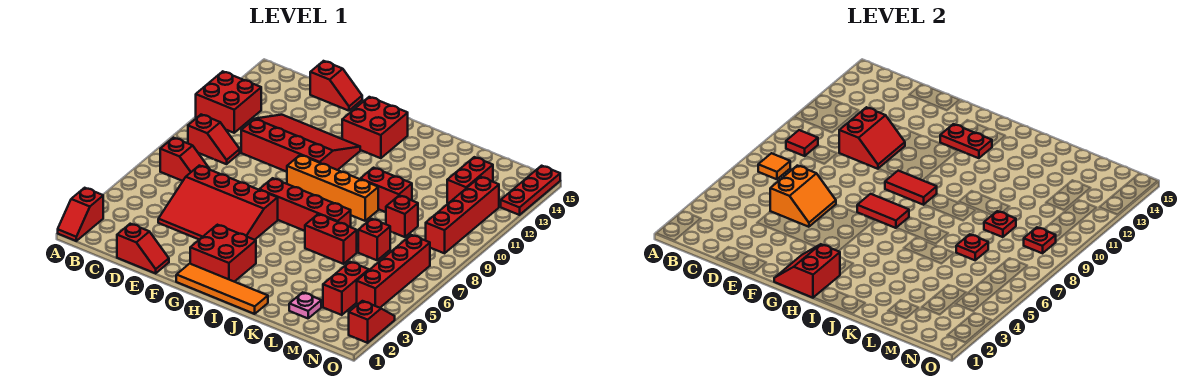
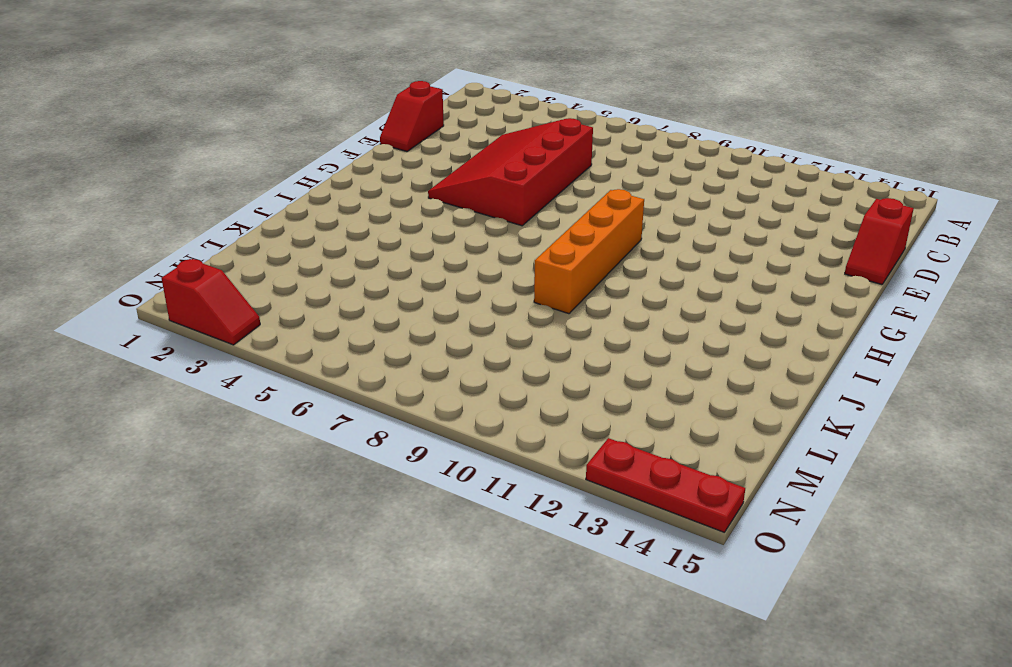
none -> red slope A1:A2 level 1 top 2
none -> red brick A11:B12 level 1
none -> red slope B7:C7 level 1 top B
none -> red slope B9:C9 level 1 top B

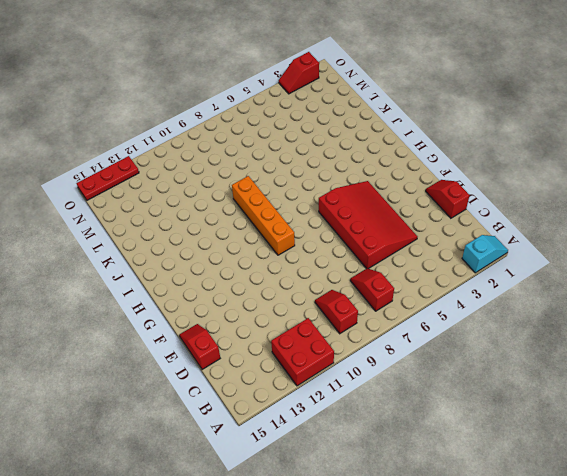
cyan slope A1:A2 level 1 top 2 -> red slope A1:A2 level 1 top 2
none -> red slope D10:G12 level 1 top 10
none -> orange tile G1:J1 level 1
none -> red brick G2:H3 level 1
none -> red brick G7:J7 level 1

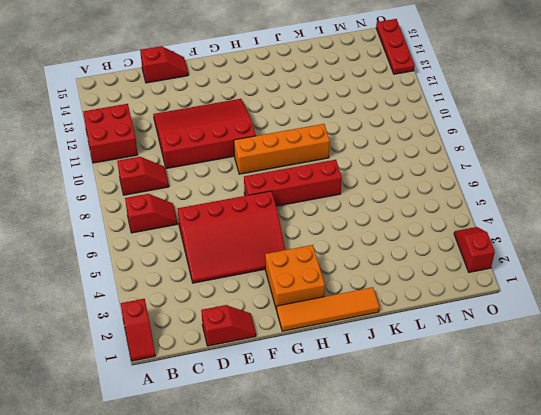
orange brick G2:H3 level 1 -> red brick G2:H3 level 1
none -> red brick G13:H14 level 1
none -> red brick J6:K6 level 1
none -> red brick J10:K10 level 1
none -> pink plate L2 level 1

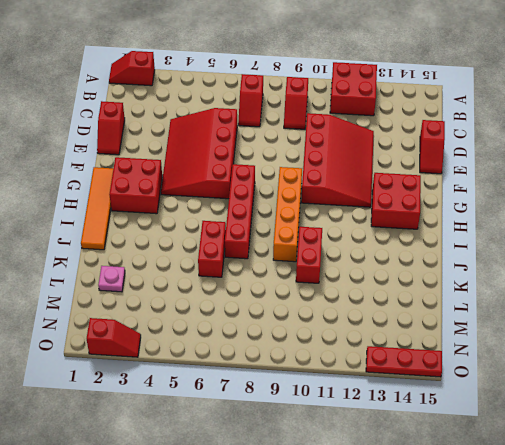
none -> red brick L7 level 1
none -> red brick L9 level 1
none -> red brick M3:M4 level 1
none -> red brick M12:M13 level 1

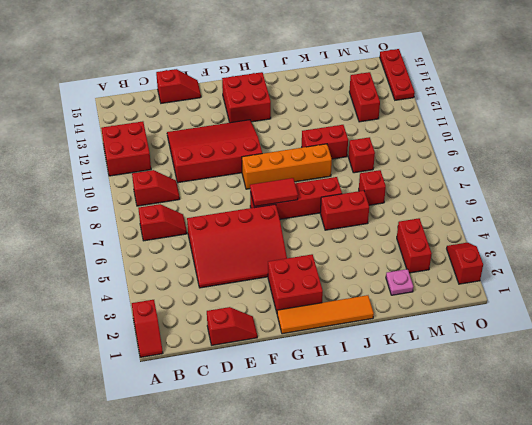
none -> red brick N4:N7 level 1
none -> red brick N9:N12 level 1
none -> orange tile B7 level 2
none -> red tile B9 level 2

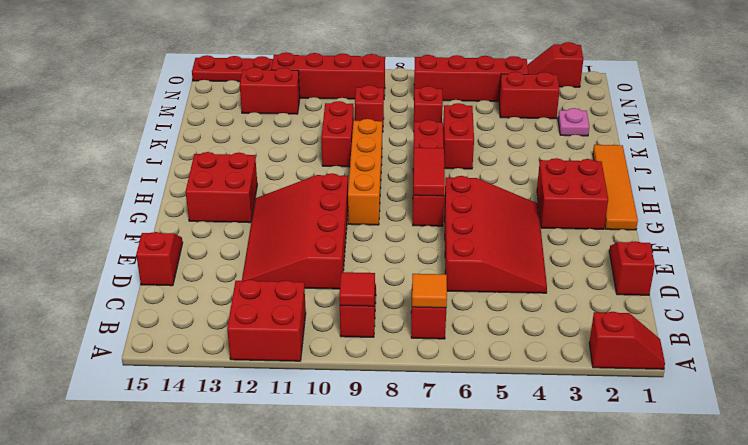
none -> orange slope D5:E6 level 2 top D
none -> red slope D10:E11 level 2 top D
none -> red slope G1:H2 level 2 top H
none -> red tile G9:H9 level 2

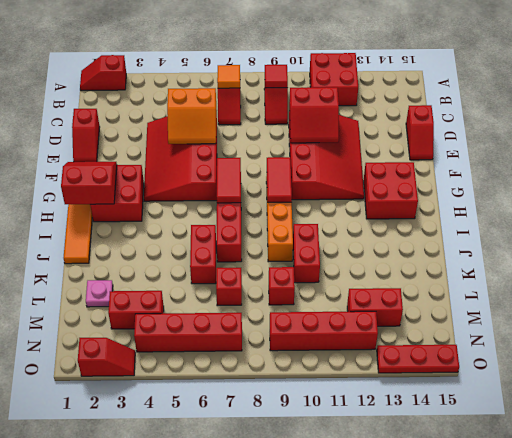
none -> red plate G13:H13 level 2
none -> red plate L7 level 2
none -> red plate L9 level 2
none -> red plate N9 level 2

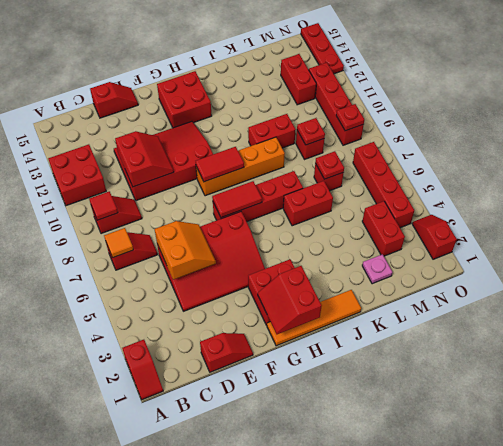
none -> red plate G13:H13 level 2

